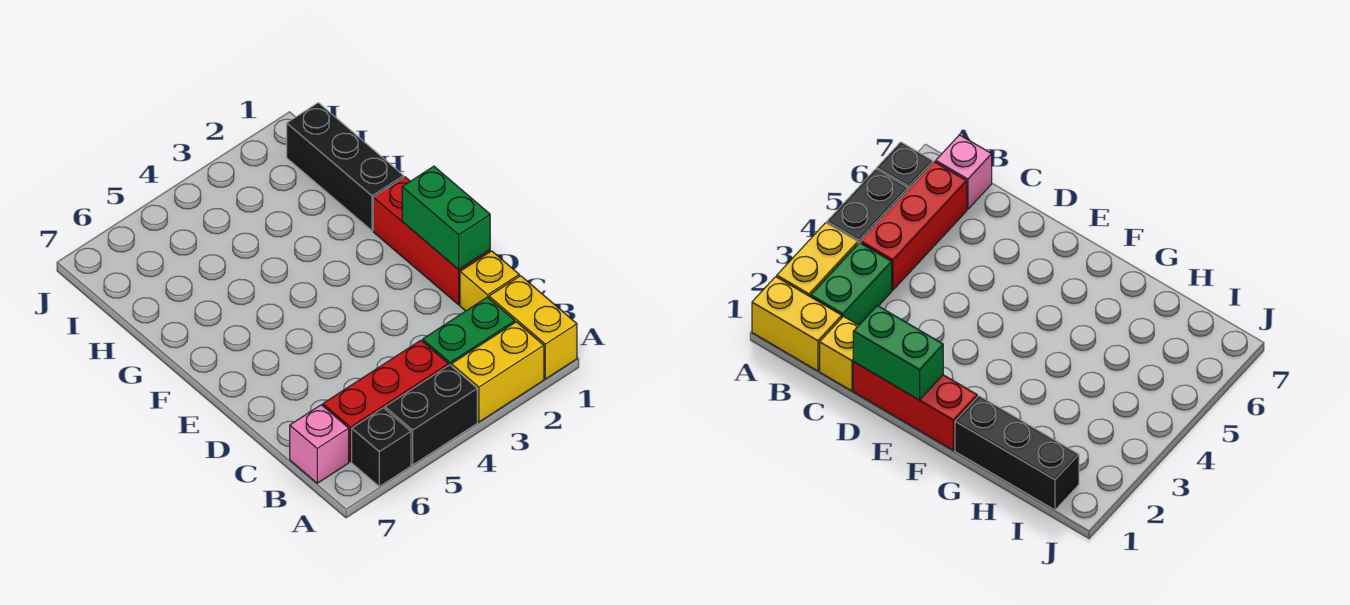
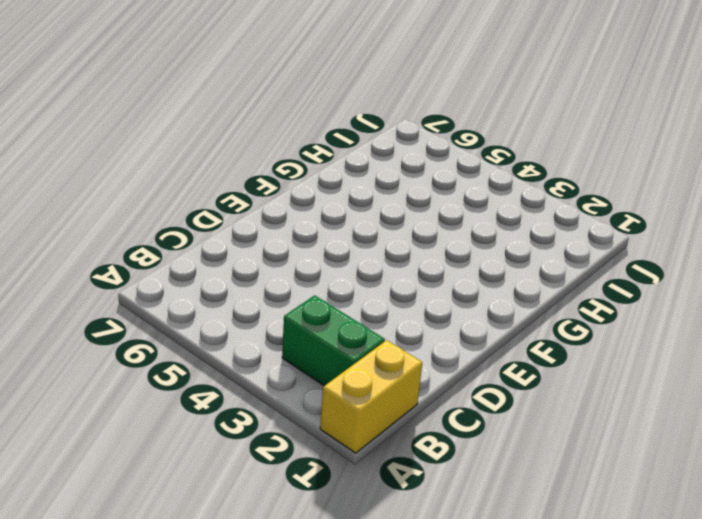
none -> yellow brick A2:A3 level 1
none -> black brick A4:A5 level 1

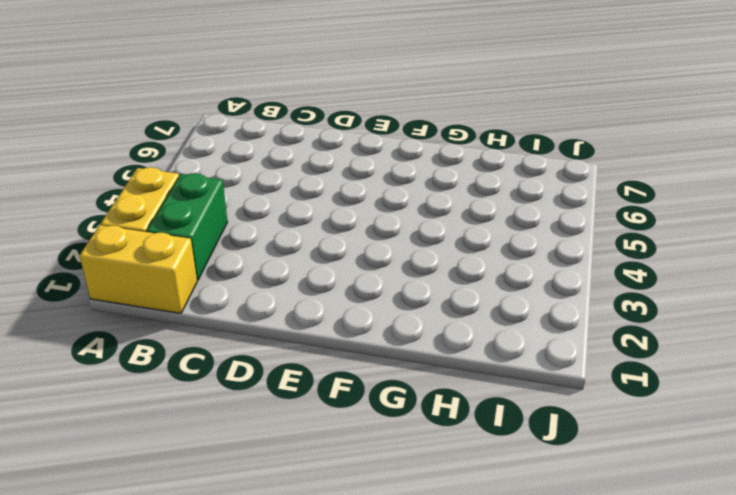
none -> black brick A4:A5 level 1
none -> black brick A6 level 1

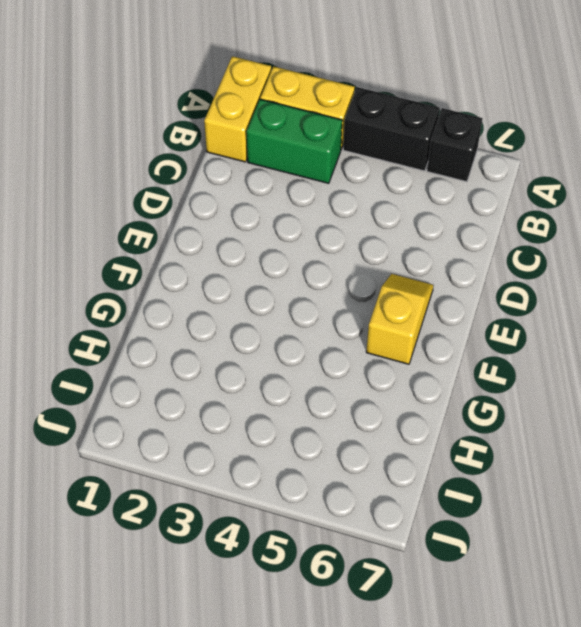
yellow slope E6:F6 level 1 top F -> none
none -> red brick B4:B6 level 1
none -> pink brick B7 level 1

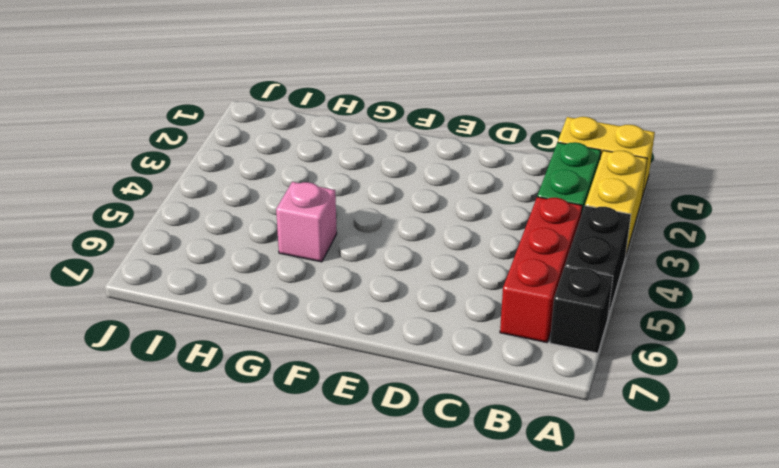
pink brick G5 level 1 -> pink brick B7 level 1
none -> yellow brick C1 level 1
none -> red brick D1:F1 level 1

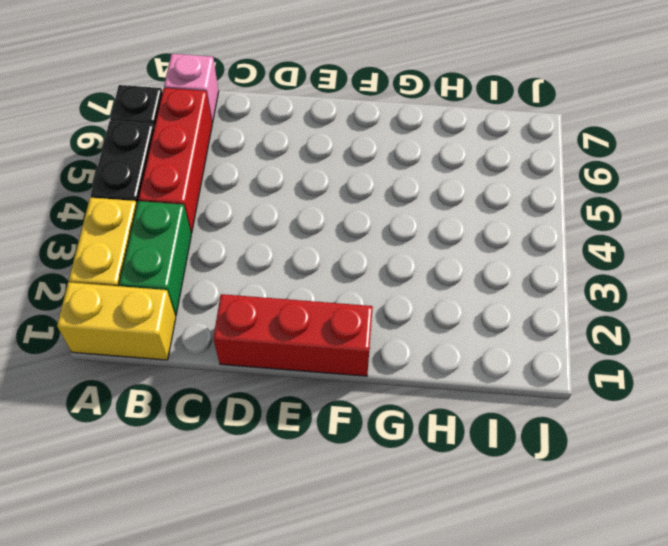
none -> yellow brick C1 level 1
none -> black brick G1:I1 level 1

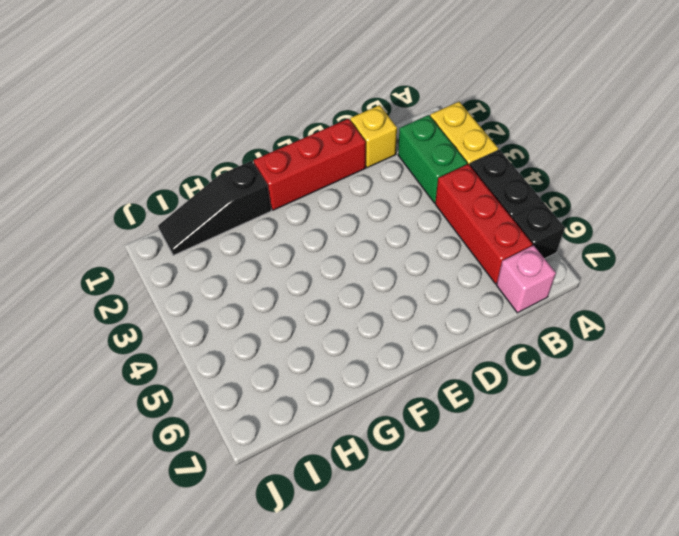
black slope G1:I1 level 1 top G -> black brick G1:I1 level 1
none -> yellow brick A1:B1 level 1
none -> green brick D1:E1 level 2

